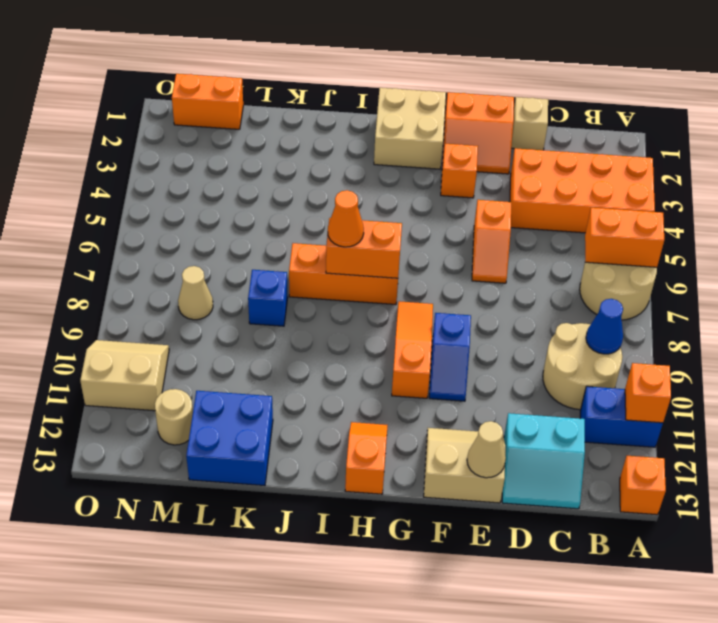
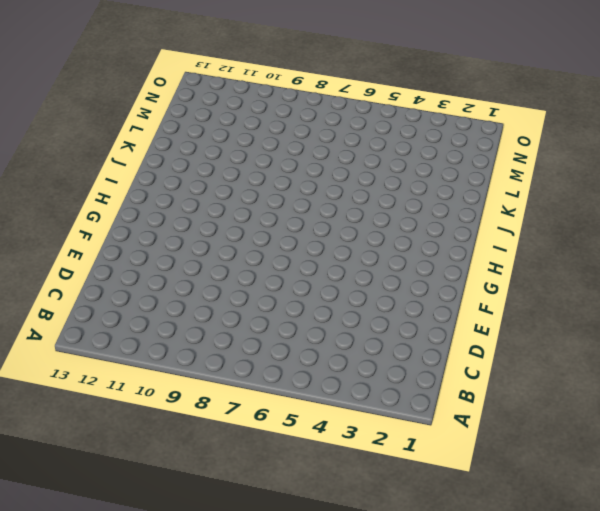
none -> orange brick A3:D4 level 1
none -> tan round brick A6:B7 level 1
none -> blue brick A11:B11 level 1

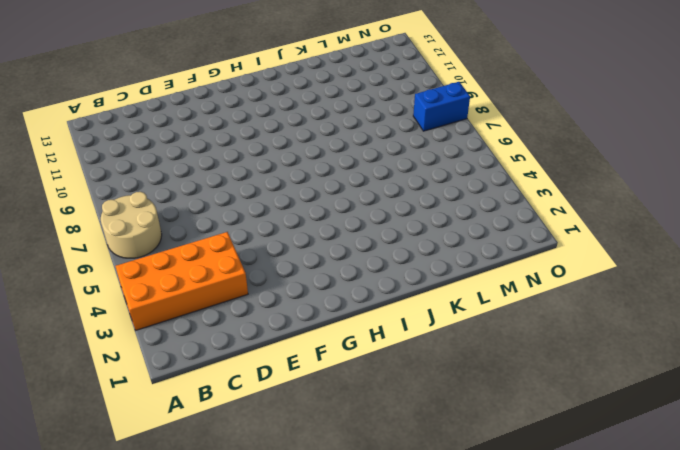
blue brick N8:O8 level 1 -> blue brick A11:B11 level 1
none -> orange brick A13 level 1
none -> tan round brick B9:C10 level 1
none -> cyan slope C12:D13 level 1 top 12

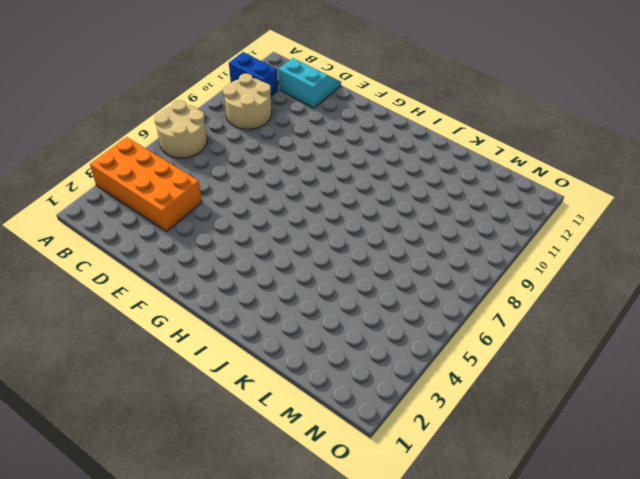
none -> orange brick A13 level 1
none -> tan brick D1 level 1
none -> orange slope E1:F2 level 1 top 1

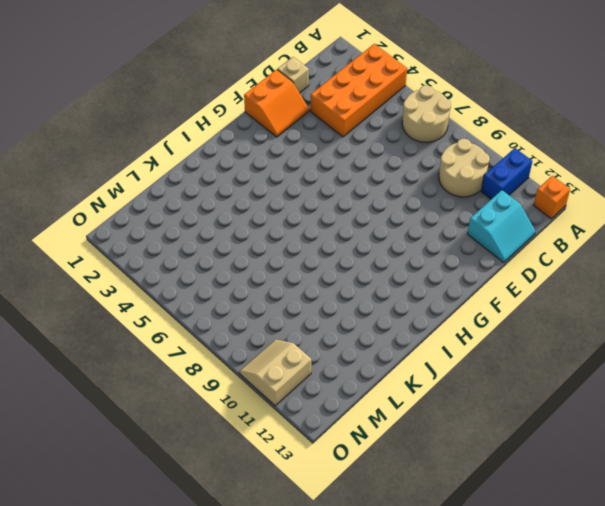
none -> orange slope E5:E6 level 1 top 5
none -> tan slope E12:F13 level 1 top 13
none -> orange brick F3 level 1

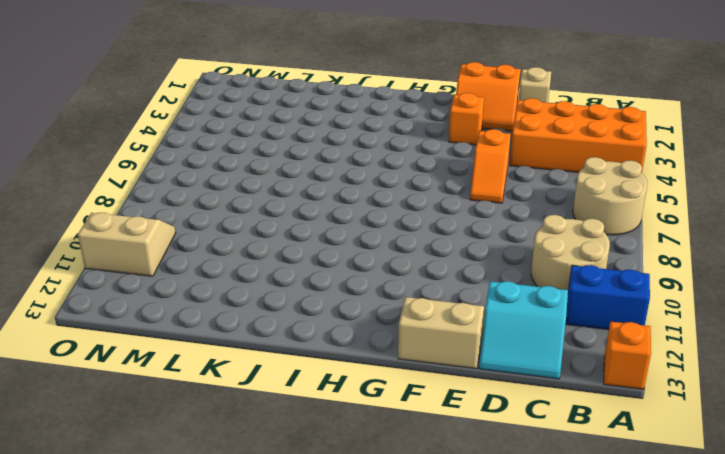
none -> blue slope F9:F10 level 1 top 9
none -> tan brick G1:H2 level 1
none -> orange slope G8:G10 level 1 top 10

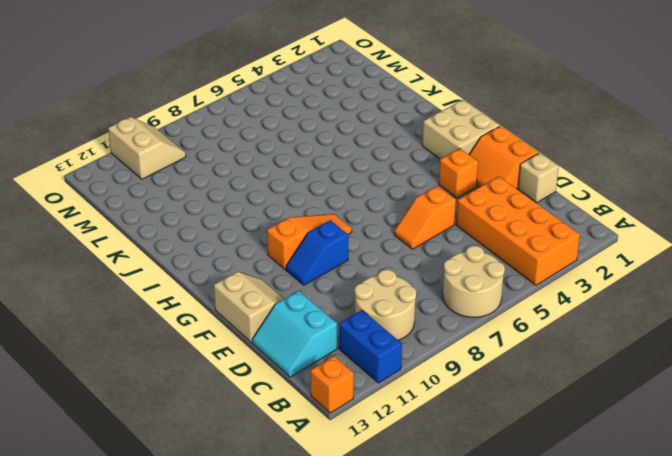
none -> orange brick H7:J7 level 1
none -> orange slope H12:H13 level 1 top 13
none -> blue brick K8 level 1

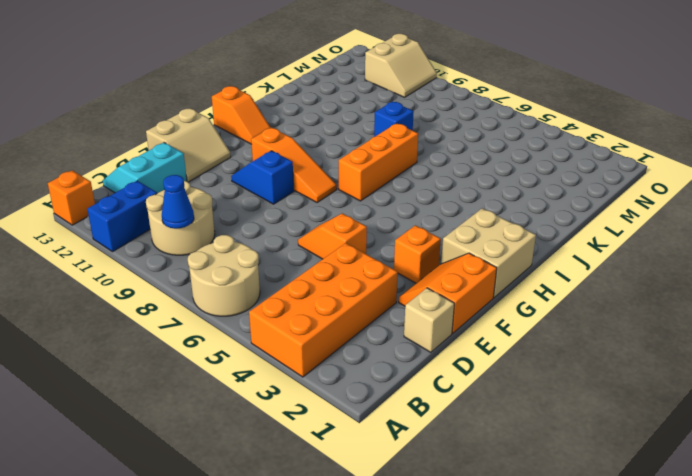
none -> blue brick K12:L13 level 1
none -> orange brick M1:N1 level 1
none -> tan cone M8 level 1

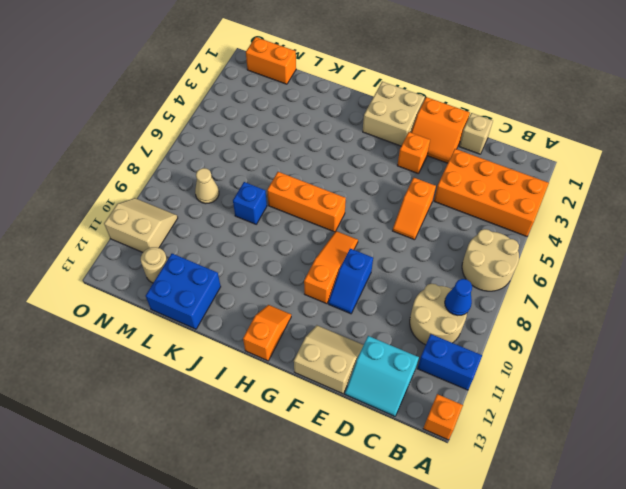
none -> orange brick A6:B6 level 2
none -> orange brick A11 level 2
none -> tan cone E13 level 2

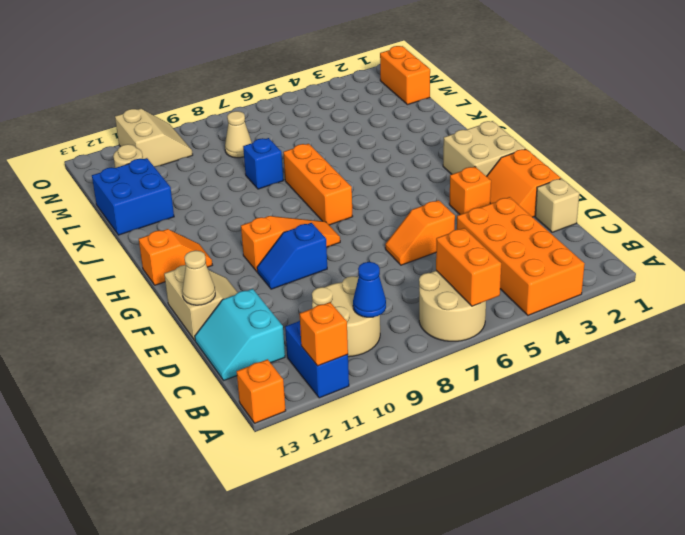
none -> orange brick H7:I7 level 2
none -> orange cone I7 level 3

